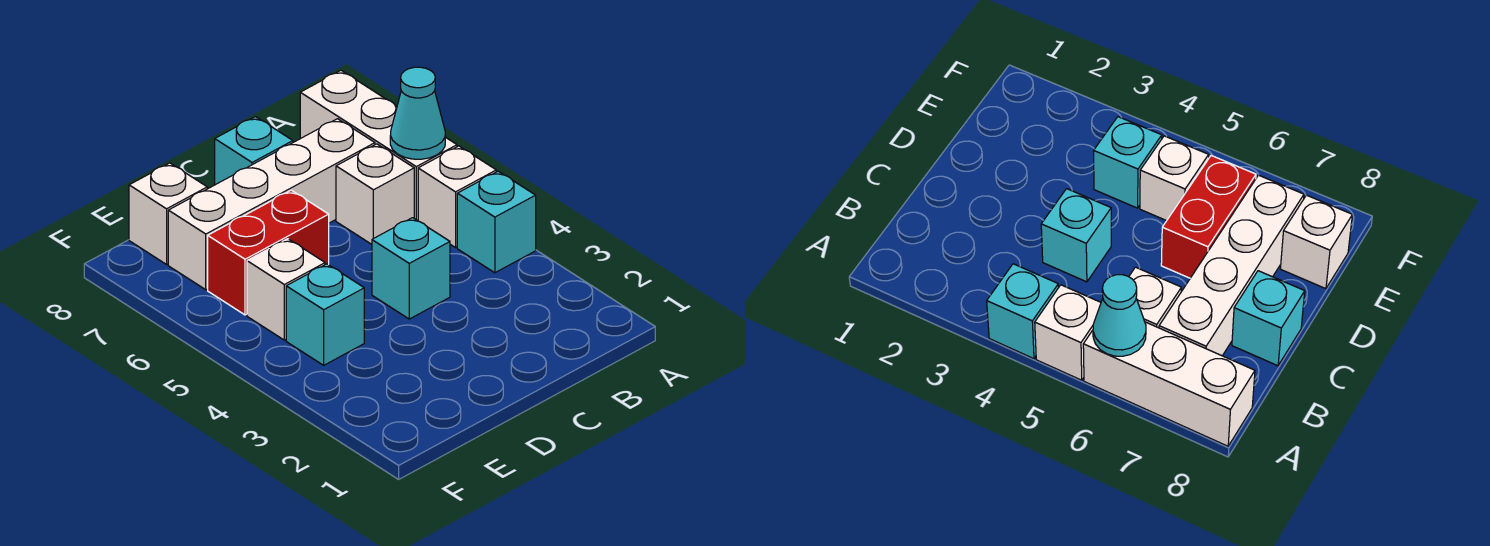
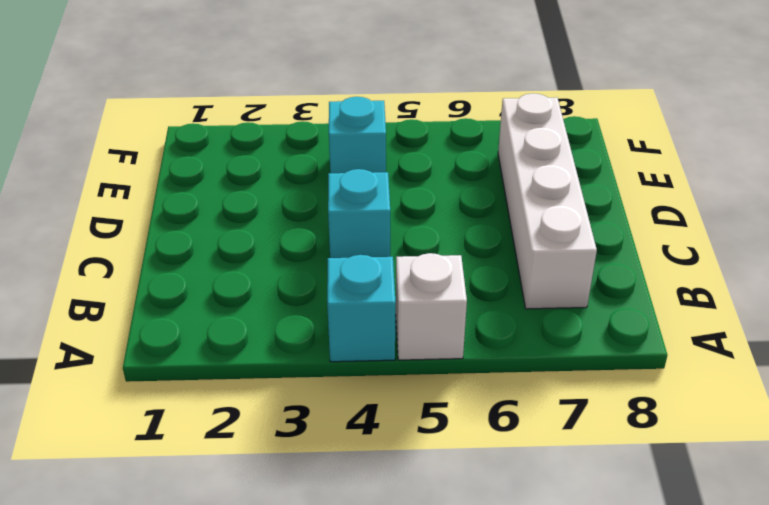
none -> white brick A6:A8 level 1
none -> white brick B6 level 1
none -> cyan brick C8 level 1

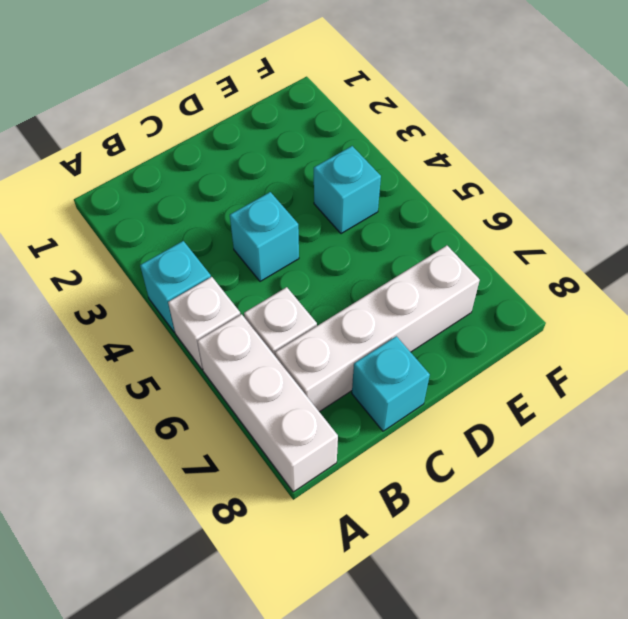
none -> red brick D6:E6 level 1
none -> white brick E5 level 1
none -> white brick E8 level 1

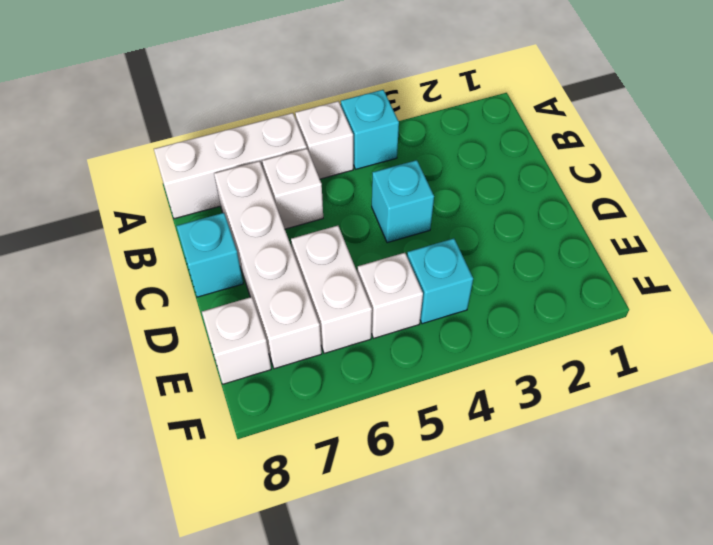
white brick D6:E6 level 1 -> red brick D6:E6 level 1
none -> cyan cone A6 level 2

